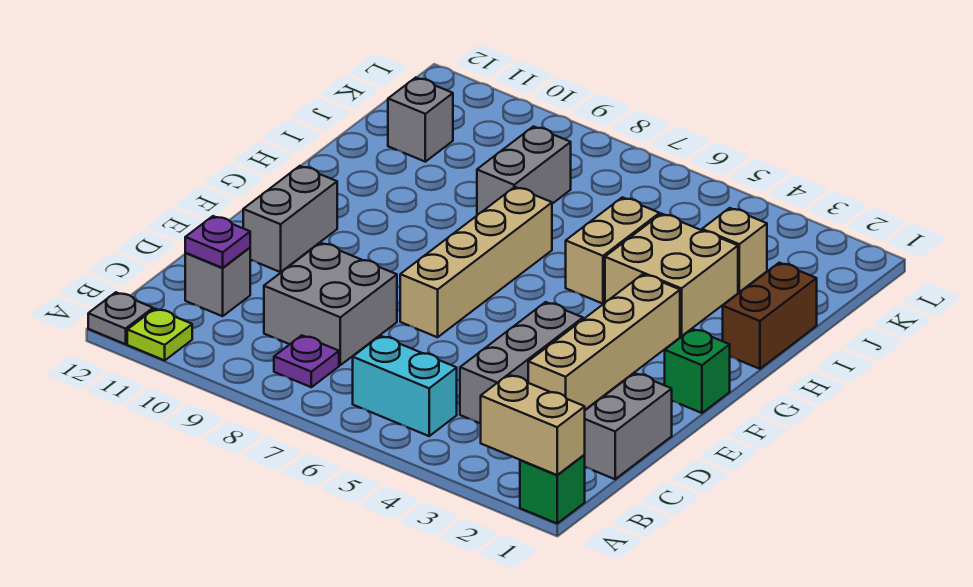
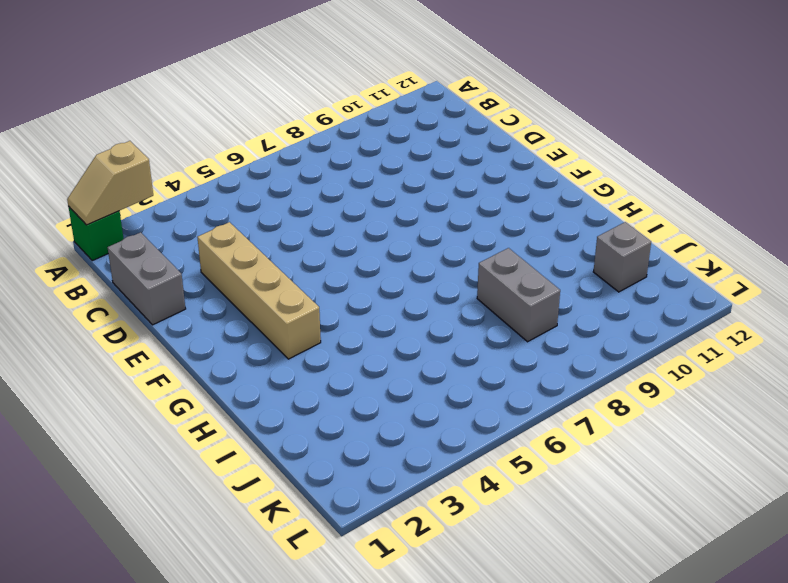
tan slope A1:A2 level 2 top 2 -> tan brick A1:A2 level 2
none -> lime plate A11 level 1
none -> grey plate A12 level 1
none -> cyan brick B5:B6 level 1

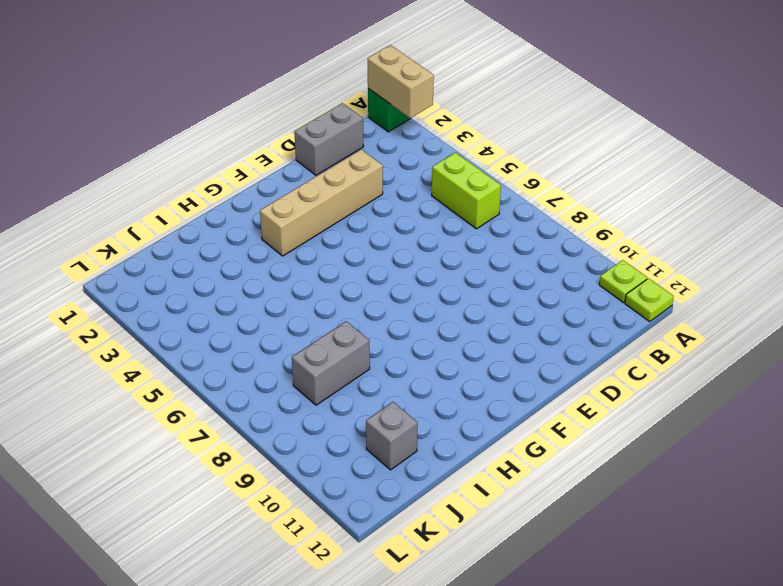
lime plate A12 level 1 -> grey plate A12 level 1
lime brick B5:B6 level 1 -> cyan brick B5:B6 level 1
none -> purple plate B8 level 1
none -> grey brick C4:E4 level 1
none -> grey brick C8:D9 level 1

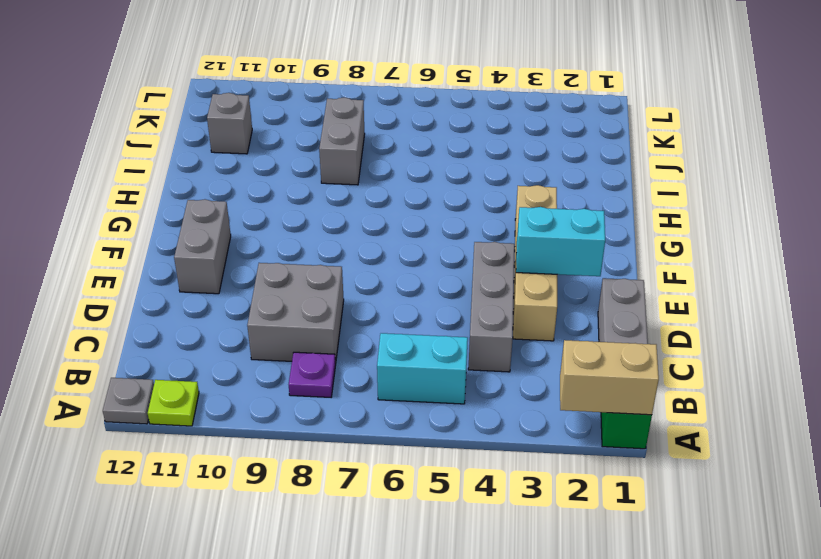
cyan brick E2:E3 level 2 -> none
none -> grey brick C11 level 1
none -> tan brick E7:H7 level 1
none -> green brick F1 level 1

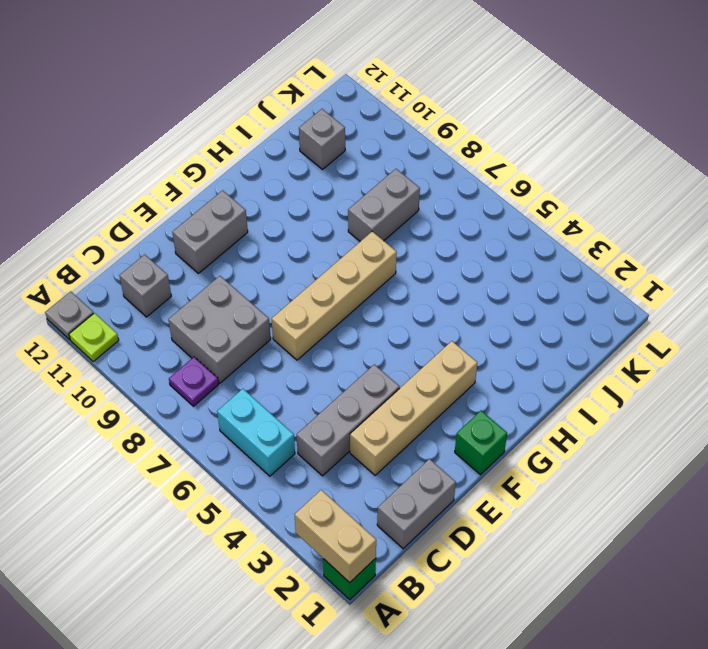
none -> brown brick H1:I1 level 1
none -> tan brick H3:I4 level 1
none -> tan brick H5:I5 level 1

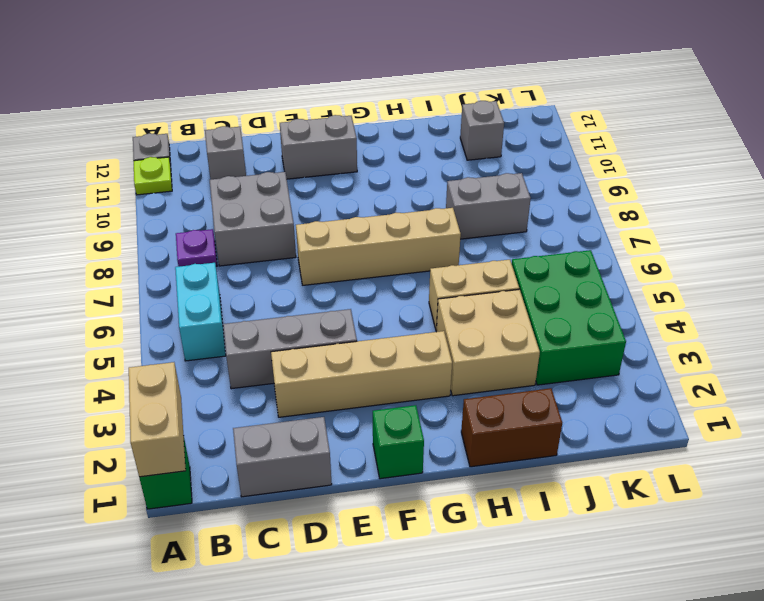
green brick J3:K5 level 1 -> tan brick J3 level 1
none -> purple plate C11 level 2

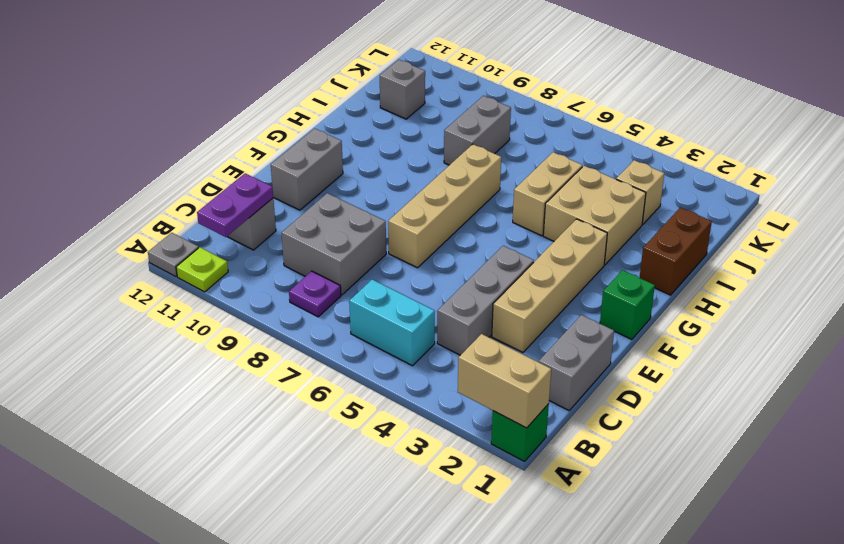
purple plate B11:C11 level 2 -> purple plate C11 level 2

